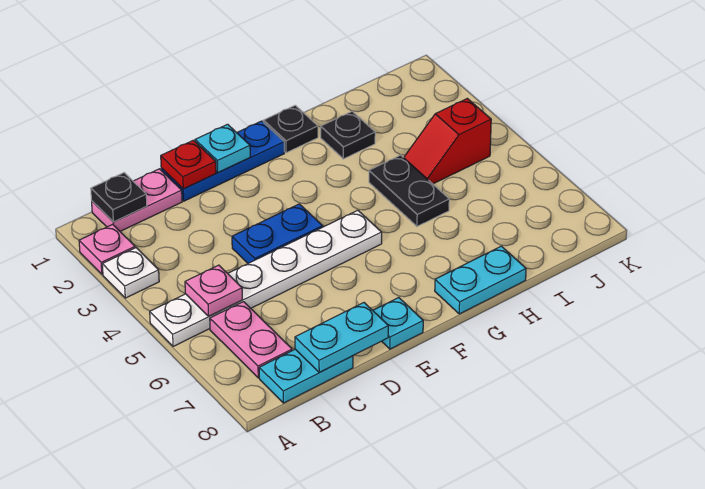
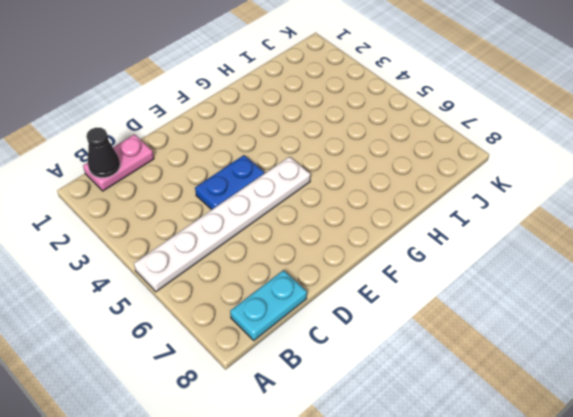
black cone B1 level 2 -> black plate B1 level 2
none -> pink plate A2 level 1
none -> white plate A3 level 1
none -> pink plate B6:B7 level 1

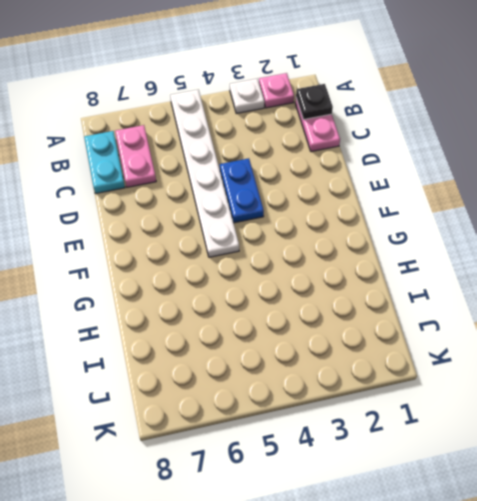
pink plate B7:C7 level 1 -> pink plate B6:B7 level 1
none -> blue plate D1:F1 level 1
none -> cyan plate E8 level 1
none -> black plate G1 level 1

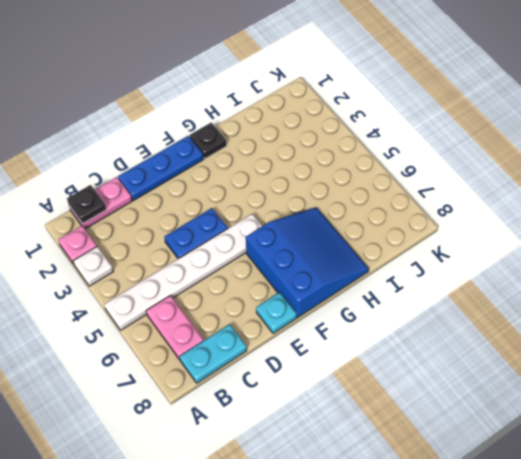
blue slope F6:H8 level 1 top F -> cyan plate G8:H8 level 1
none -> black plate H2 level 1
none -> black plate H4:H5 level 1
none -> red slope I4:J4 level 1 top J

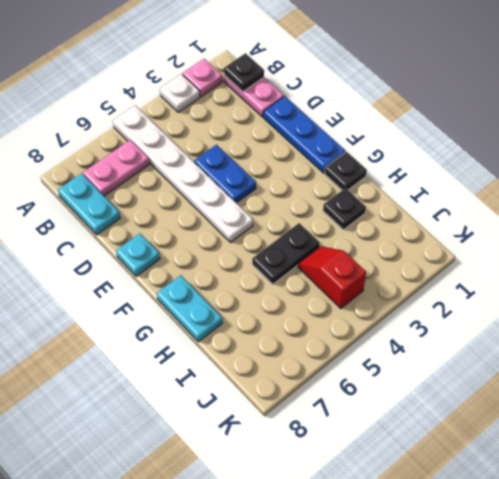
none -> pink plate B5 level 2
none -> cyan plate C8:D8 level 2
none -> red plate D1 level 2

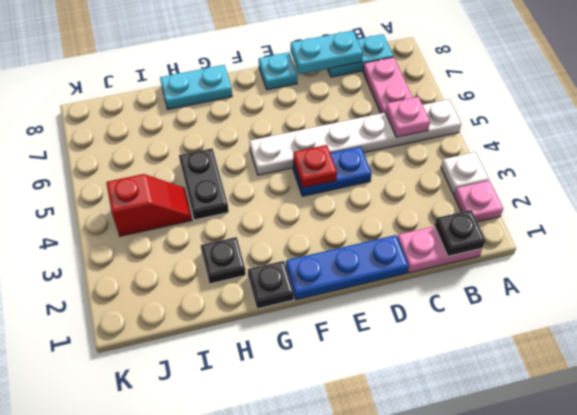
red plate E4 level 2 -> red plate D1 level 2
none -> cyan plate E1 level 2

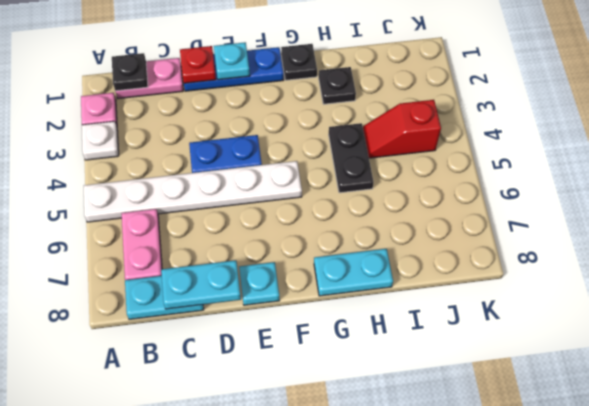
none -> pink plate B5 level 2

